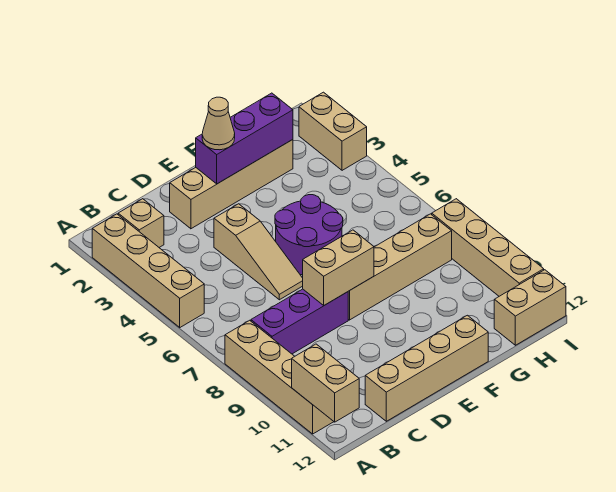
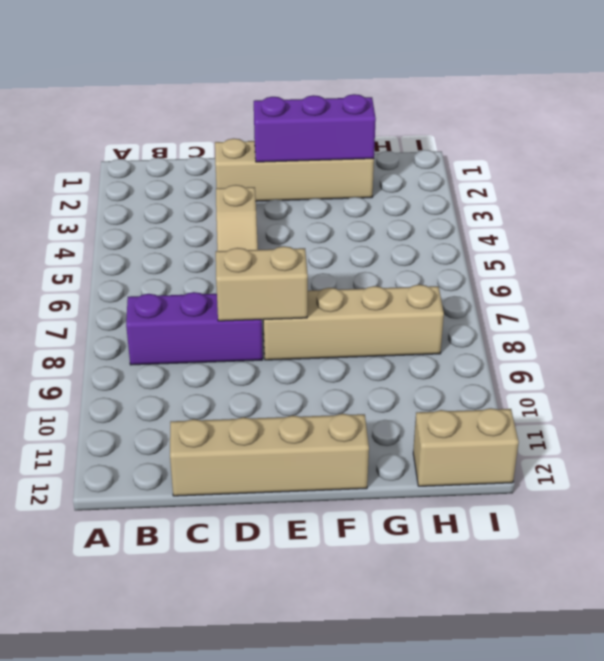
none -> tan brick A2:A5 level 1
none -> tan brick A8:A11 level 1
none -> tan brick B2 level 1

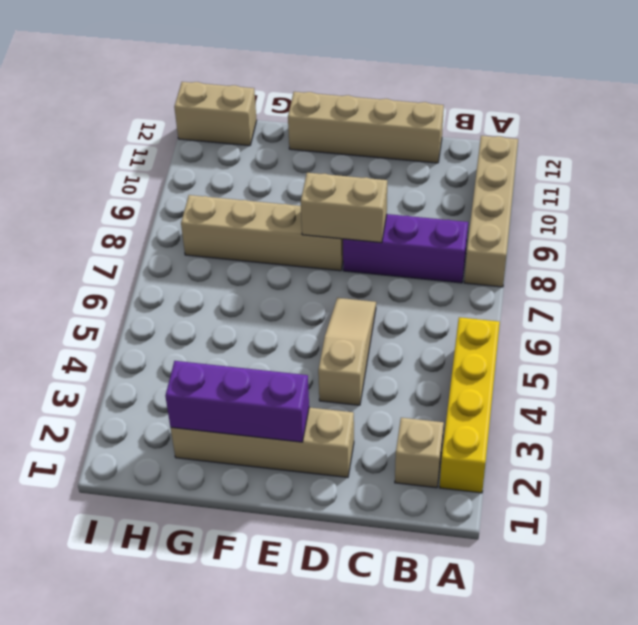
yellow brick A2:A5 level 1 -> tan brick A2:A5 level 1
none -> purple round brick E5:F6 level 1
none -> tan brick I2:I3 level 1
none -> tan brick I8:I11 level 1

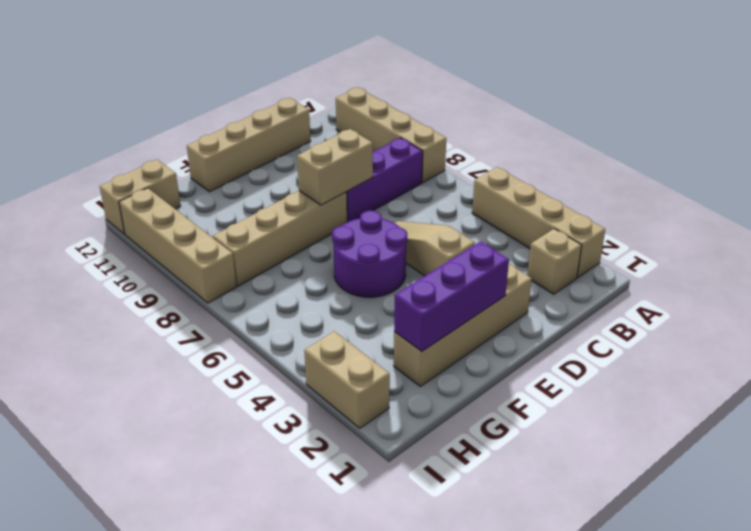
none -> tan brick A11:A12 level 2
none -> tan cone E2 level 3

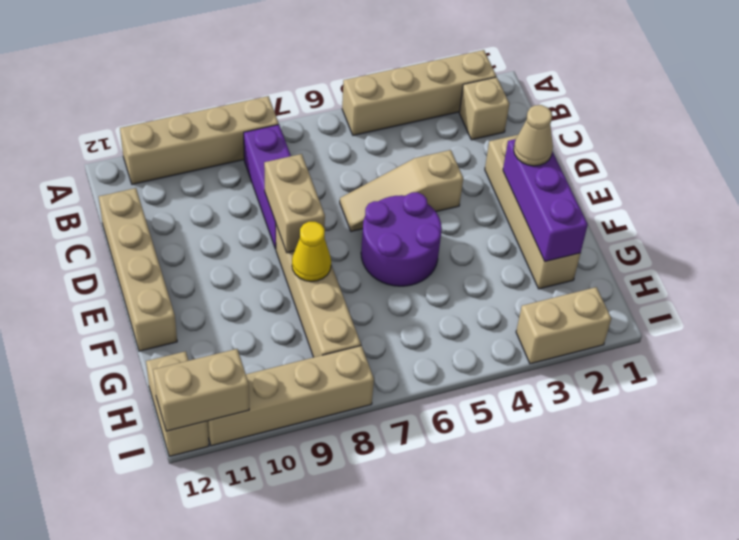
yellow cone F8 level 2 -> none
tan brick I11:I12 level 2 -> tan brick A11:A12 level 2

